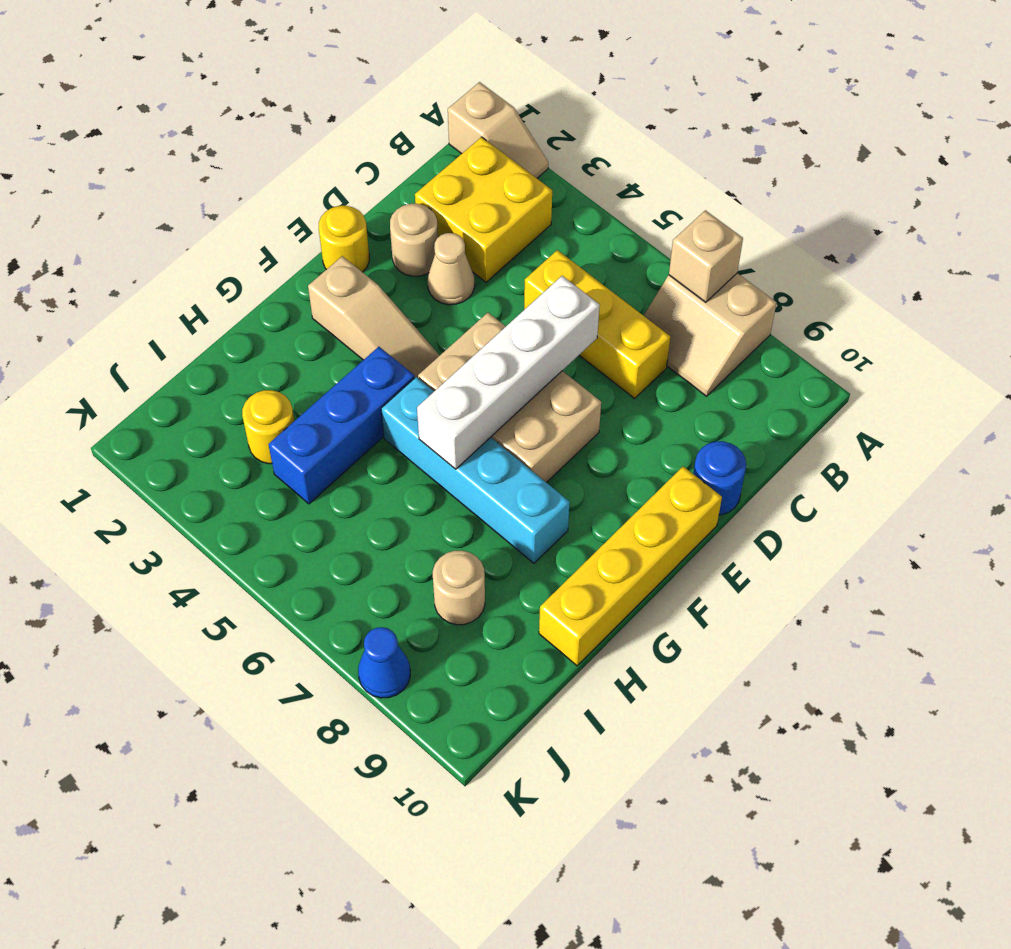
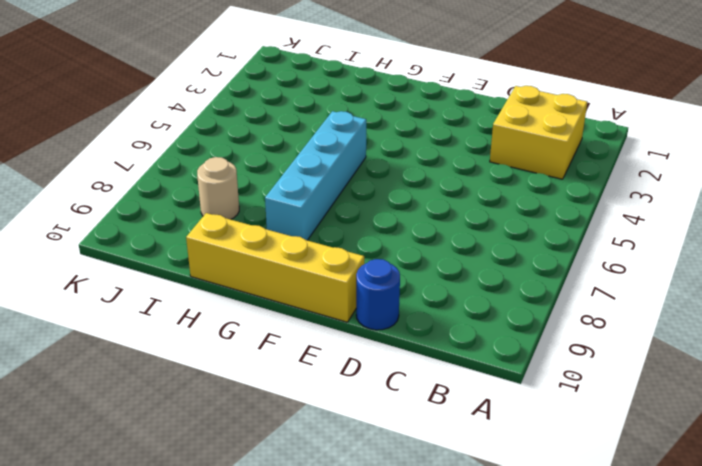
none -> tan slope A1:A2 level 1 top 1
none -> tan slope A7:B8 level 1 top A
none -> yellow brick C5:C7 level 1

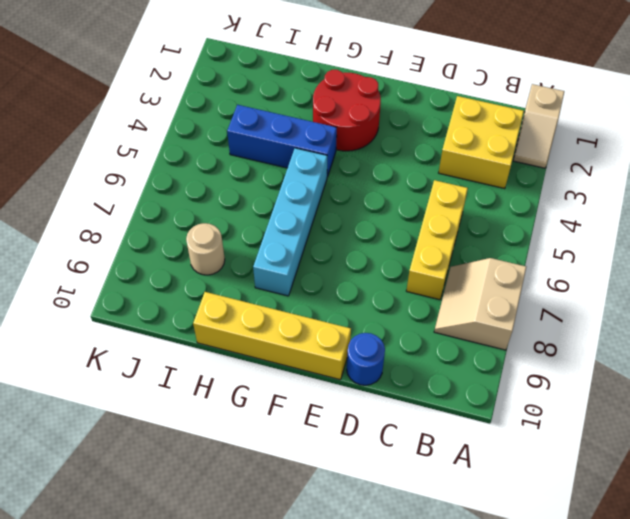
red round brick F2:G3 level 1 -> tan slope F2:F4 level 1 top 2
none -> tan round brick D2 level 1
none -> tan cone D3 level 1
none -> yellow round brick E1 level 1

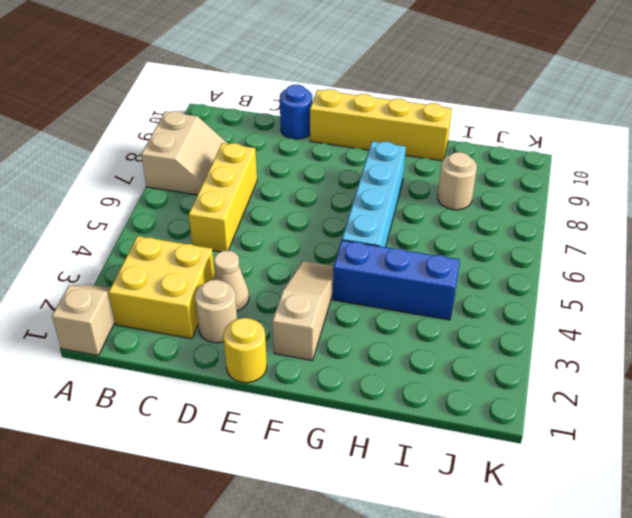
none -> tan brick E5:F7 level 1
none -> yellow round brick I3 level 1
none -> blue cone K8 level 1

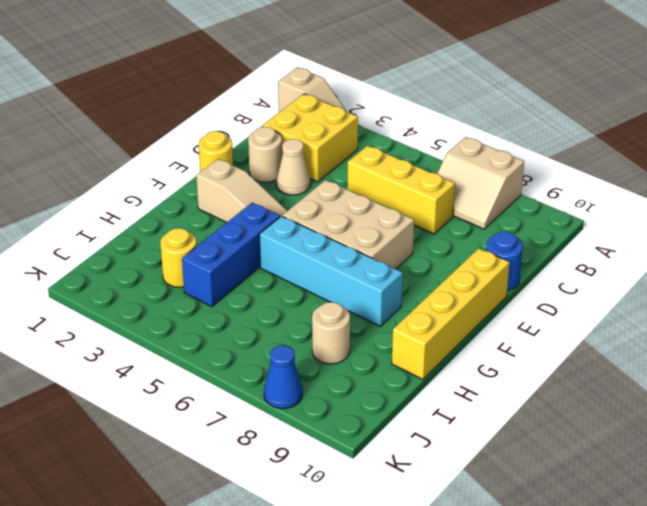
none -> tan brick A7 level 2
none -> white brick D6:G6 level 2

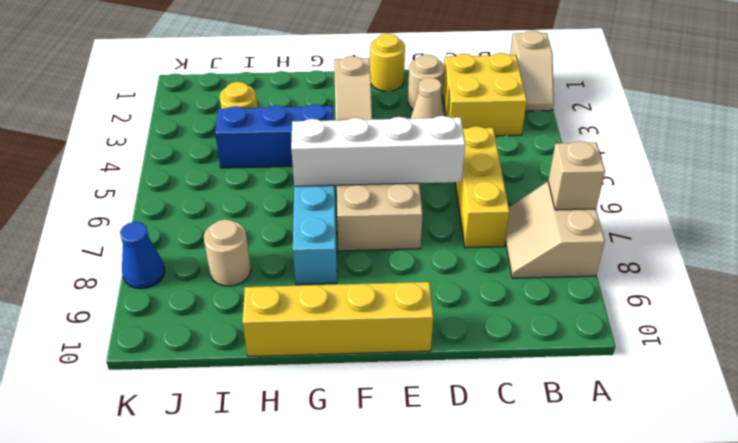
none -> blue round brick D10 level 1

